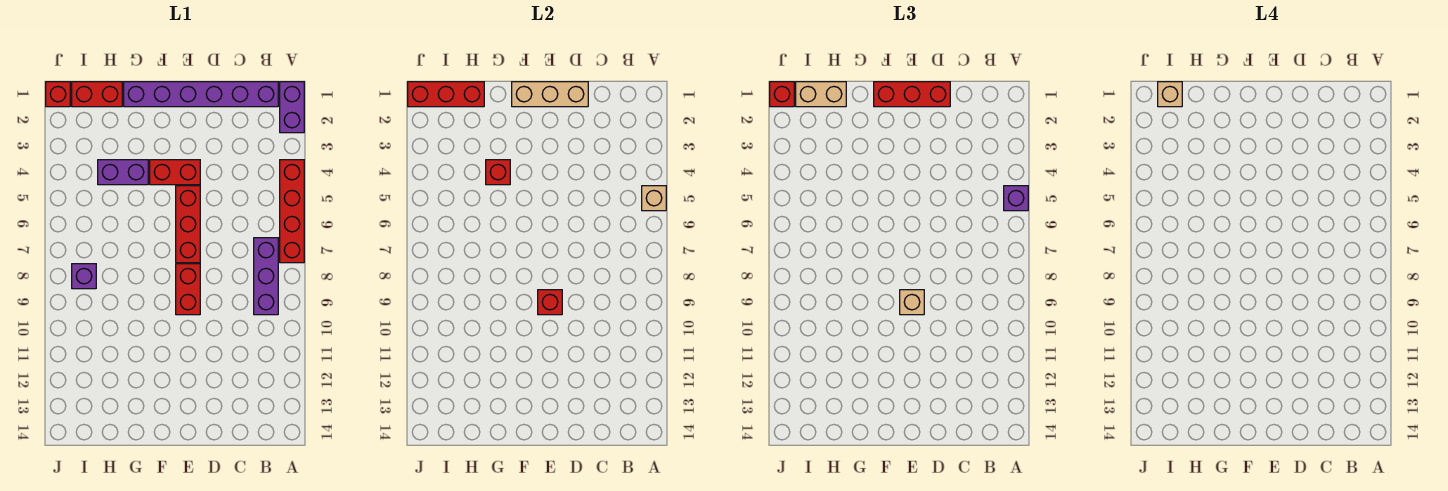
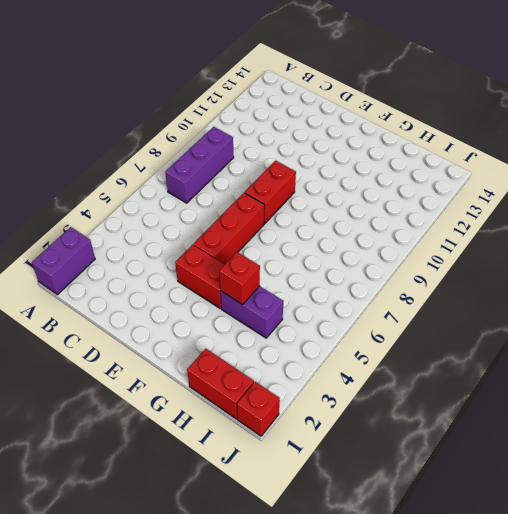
none -> red brick A4:A7 level 1
none -> purple brick B1:G1 level 1
none -> purple brick I8 level 1

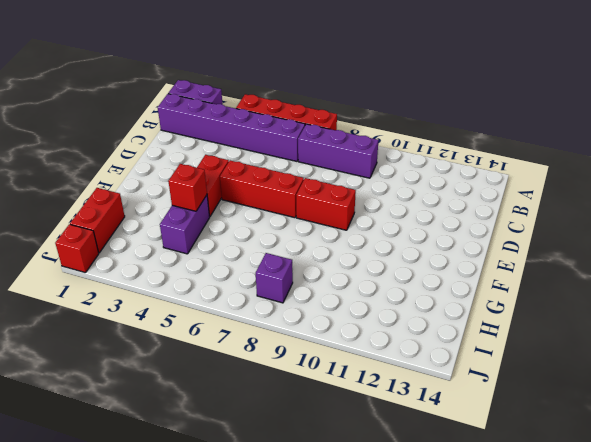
purple brick B1:B6 level 1 -> purple brick B1:G1 level 1
none -> tan brick A5 level 2
none -> tan brick D1:F1 level 2
none -> red brick E9 level 2

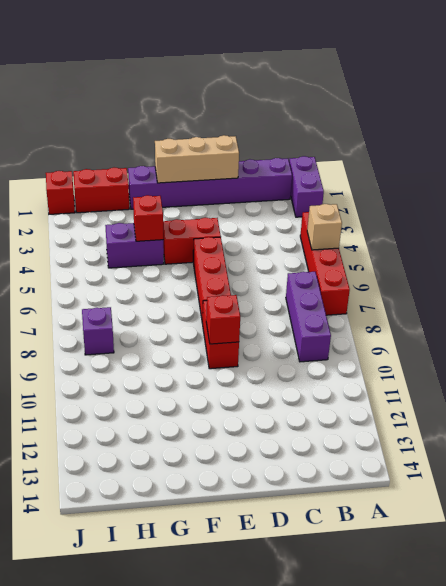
none -> red brick H1:J1 level 2
none -> purple brick A5 level 3
none -> red brick D1:F1 level 3

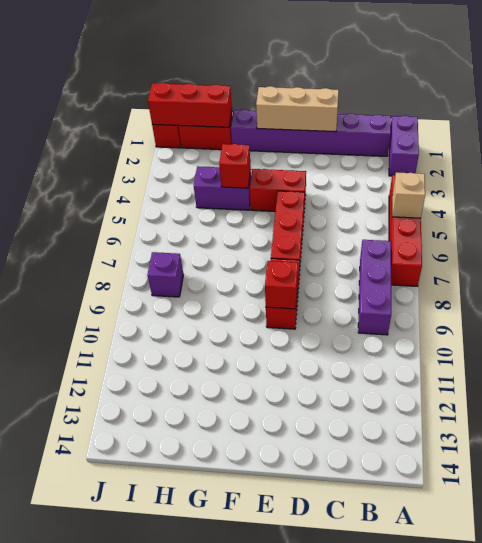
none -> purple brick A5 level 3
none -> red brick D1:F1 level 3
none -> tan brick E9 level 3

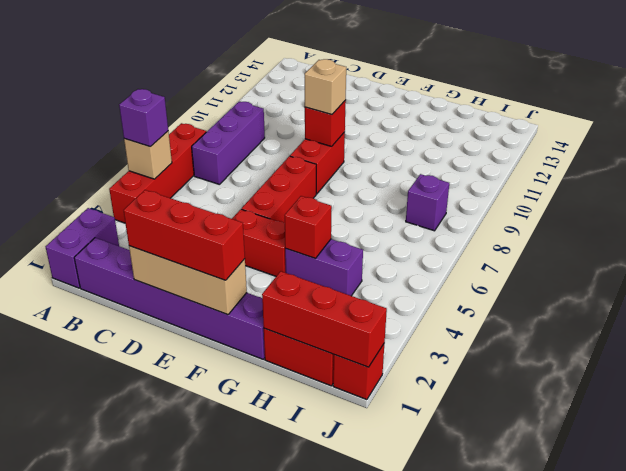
none -> tan brick H1:I1 level 3
none -> red brick J1 level 3
none -> tan brick I1 level 4

